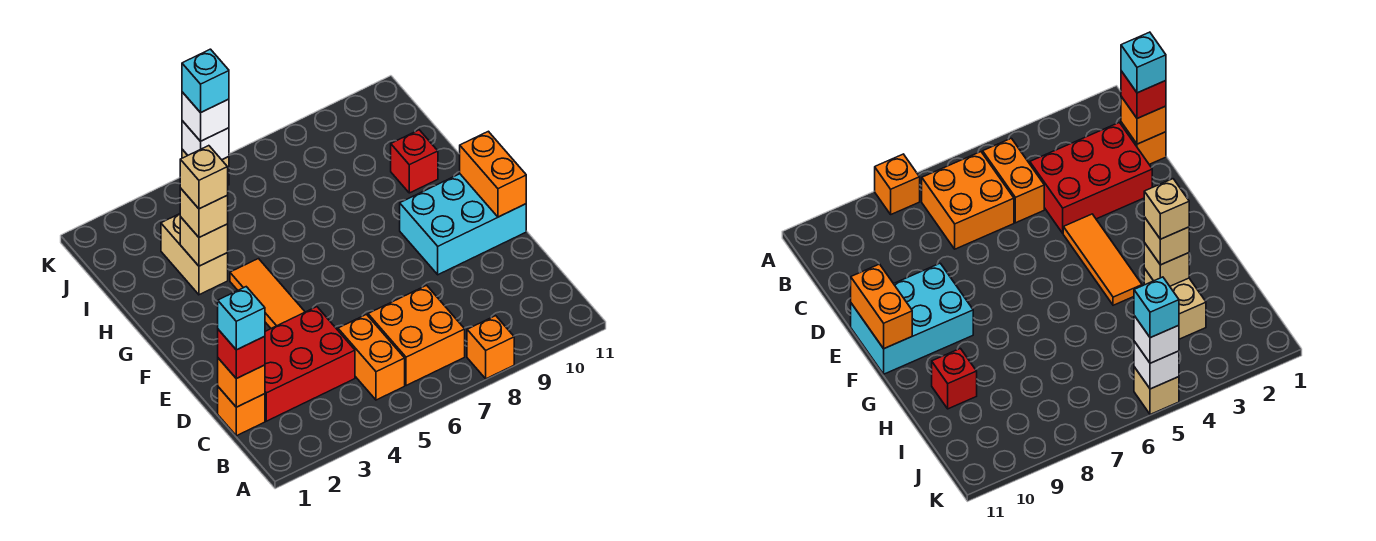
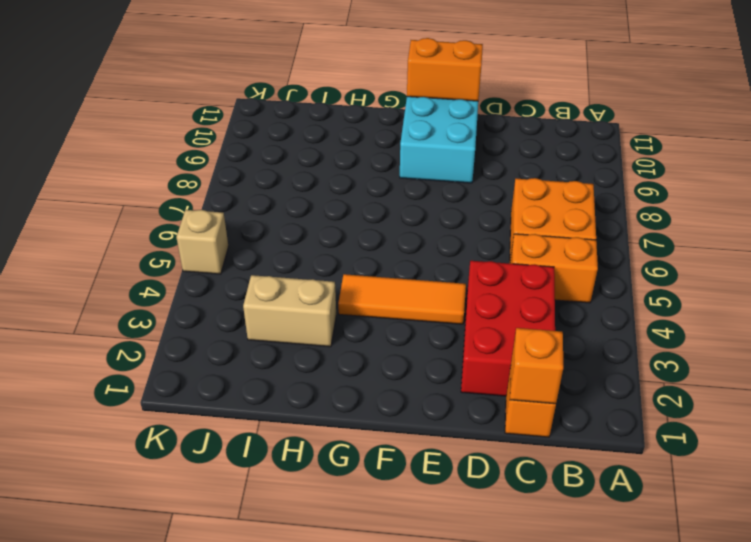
none -> orange brick A8 level 1
none -> red brick H10 level 1
none -> tan brick H3 level 2

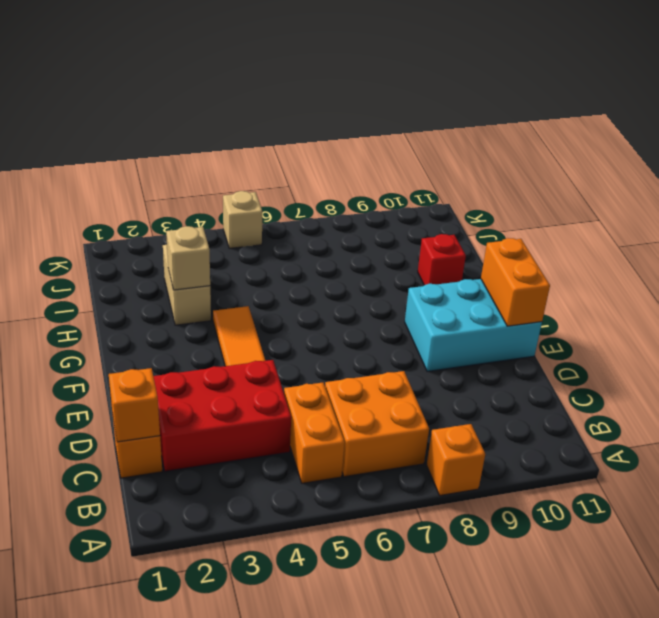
none -> white brick K5 level 2
none -> red brick C1 level 3
none -> tan brick H3 level 3

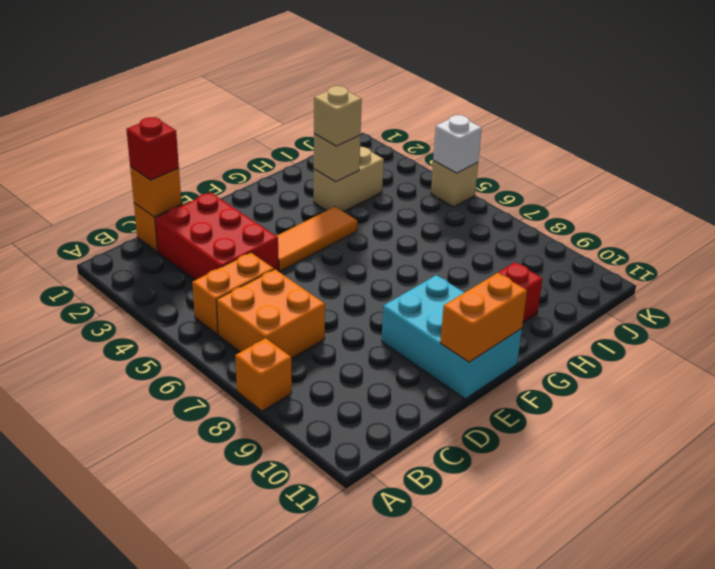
none -> white brick K5 level 3
none -> cyan brick C1 level 4
none -> tan brick H3 level 4

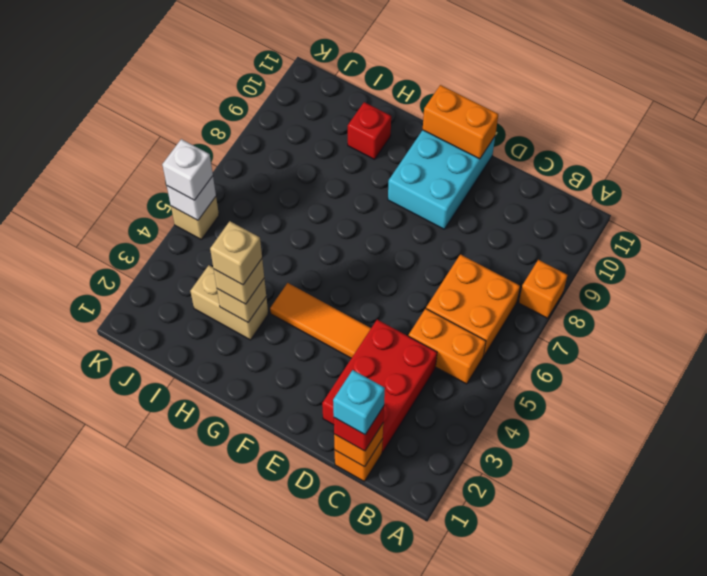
none -> cyan brick K5 level 4

